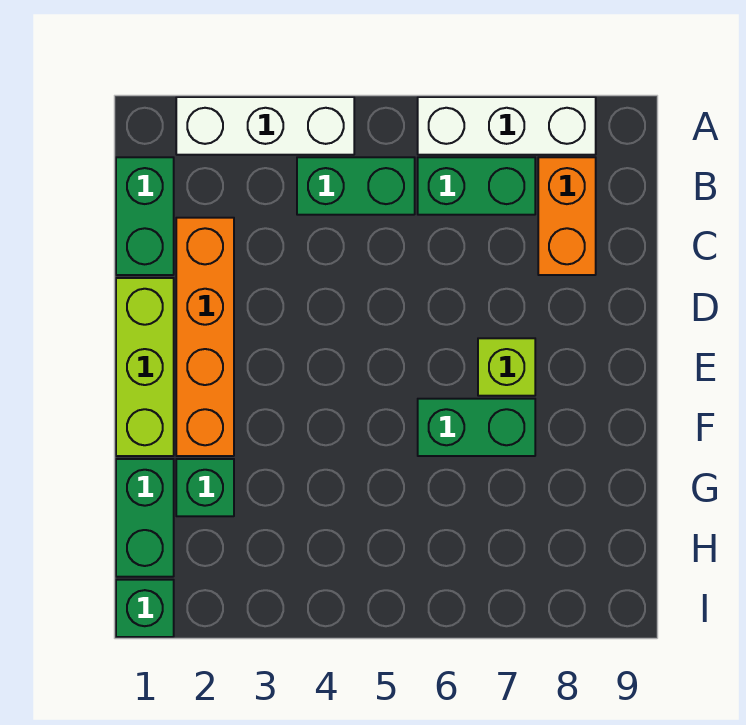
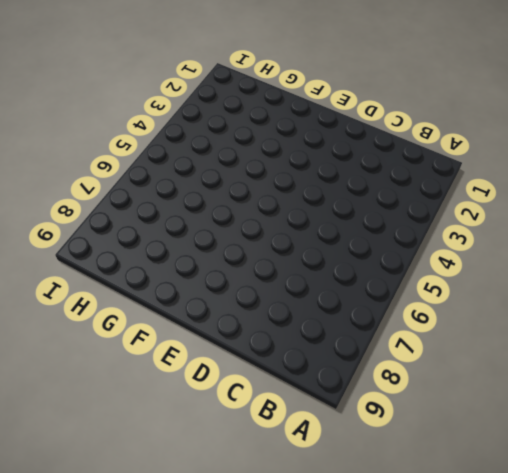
none -> white brick A2:A4 level 1
none -> white brick A6:A8 level 1
none -> green brick B1:C1 level 1

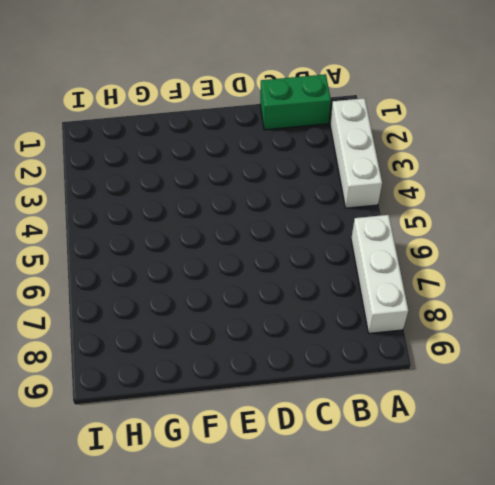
none -> green brick B4:B5 level 1
none -> green brick B6:B7 level 1
none -> orange brick B8:C8 level 1

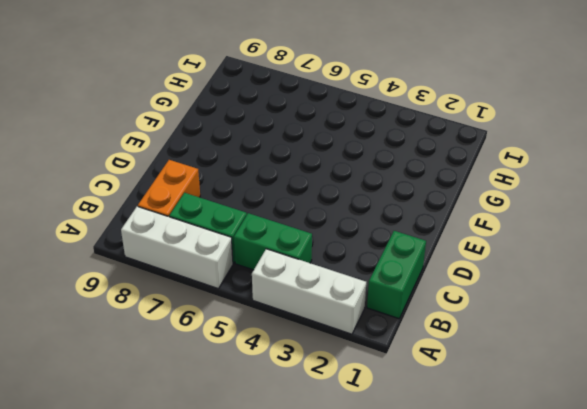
none -> orange brick C2:F2 level 1
none -> lime brick D1:F1 level 1
none -> lime brick E7 level 1

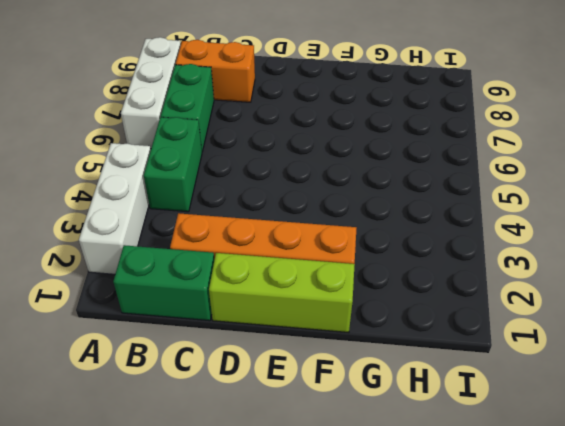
none -> lime brick E7 level 1
none -> green brick F6:F7 level 1
none -> green brick G1:H1 level 1

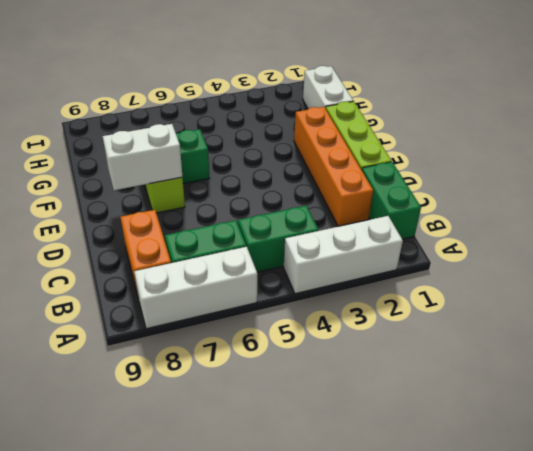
white brick E7:E8 level 2 -> none
white brick G1:H1 level 1 -> green brick G1:H1 level 1
none -> green brick G2 level 1
none -> green brick I1 level 1

